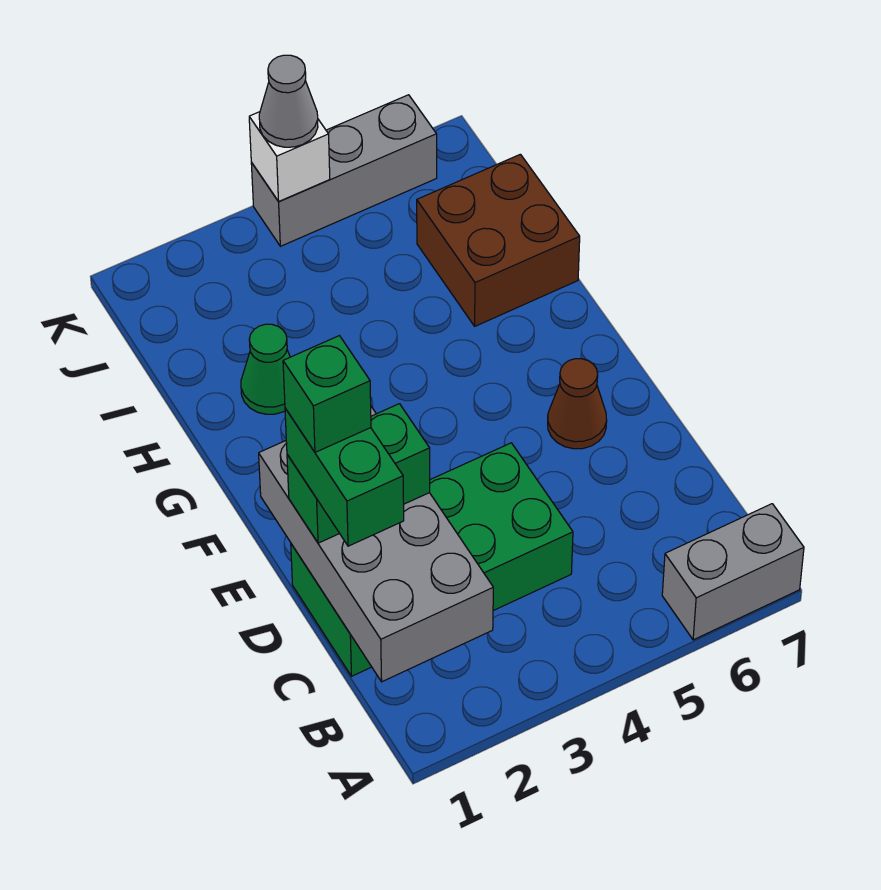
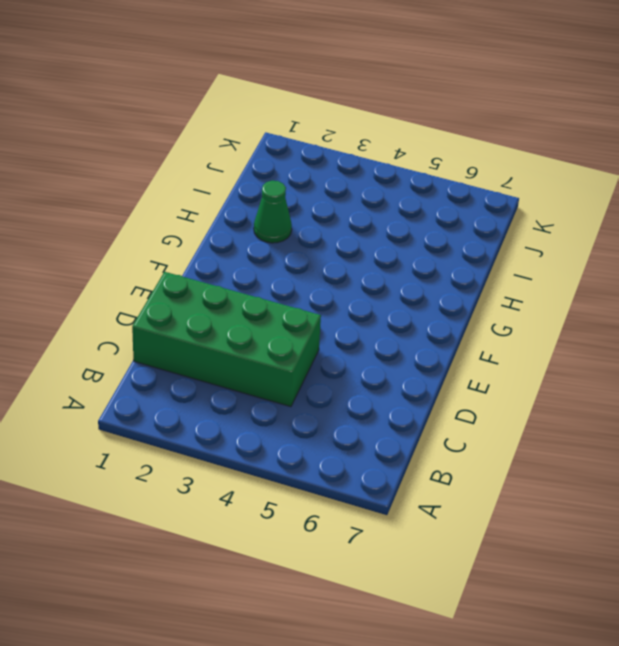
none -> grey brick A6:A7 level 1
none -> brown cone E6 level 1
none -> brown brick H6:I7 level 1

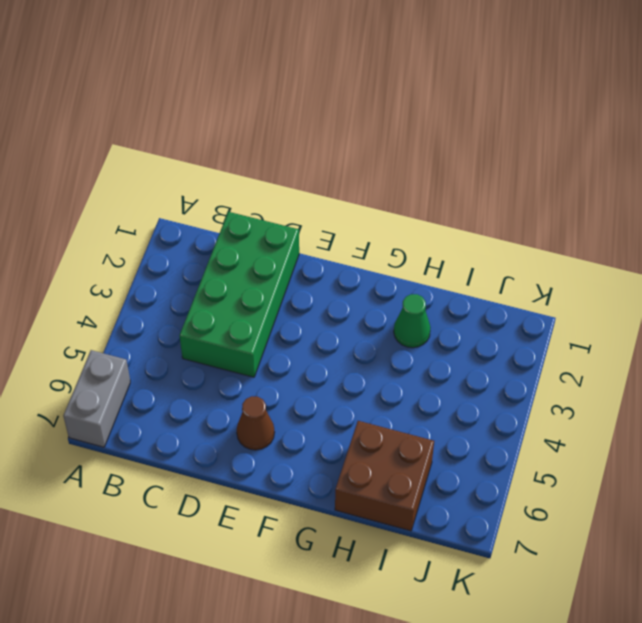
none -> grey brick K4:K6 level 1
none -> grey brick B1:E2 level 2
none -> white brick K4 level 2

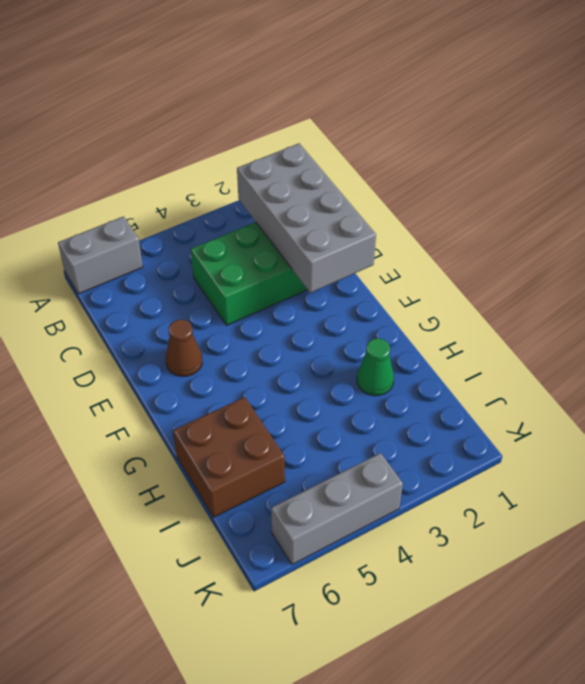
none -> white brick K4 level 2
none -> green brick D1:D2 level 3
none -> grey cone K4 level 3

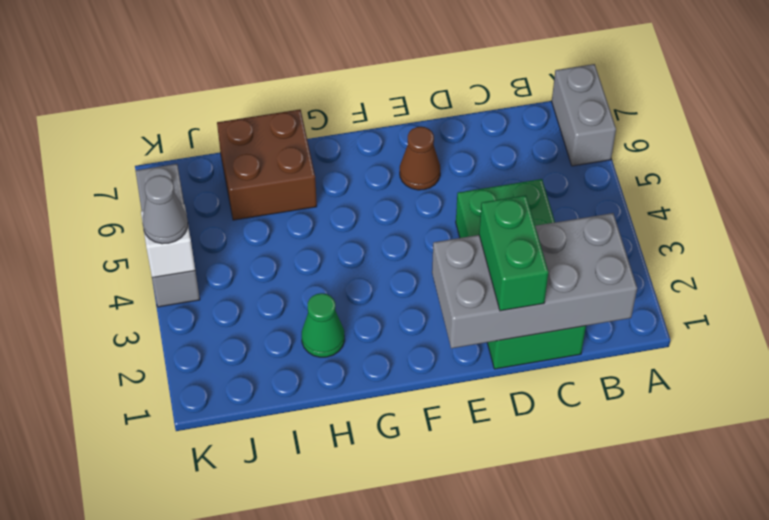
none -> green brick C1:D1 level 4
none -> green brick D1 level 5

